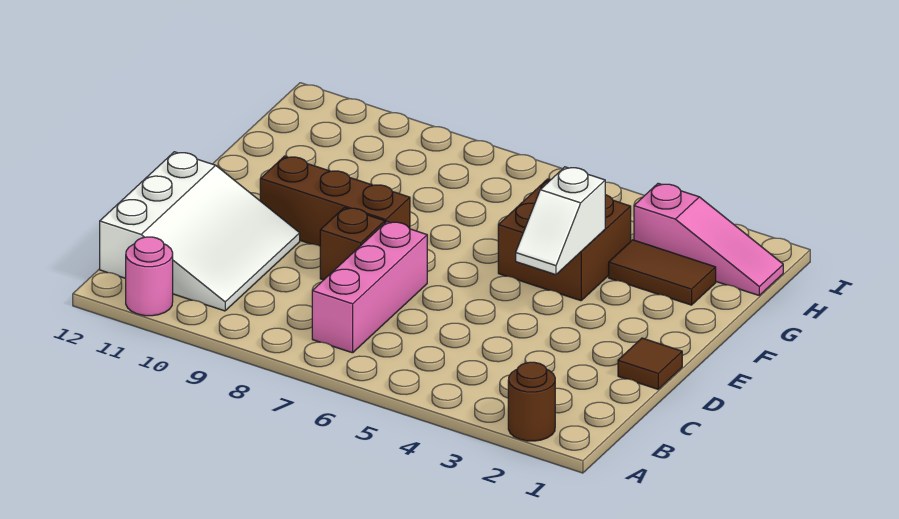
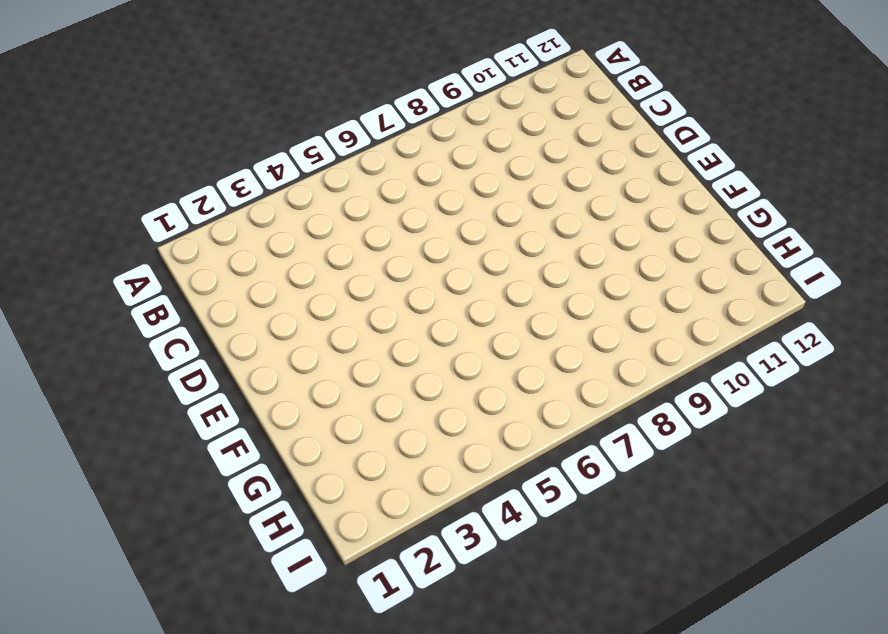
none -> brown round brick A2 level 1
none -> pink round brick A11 level 1

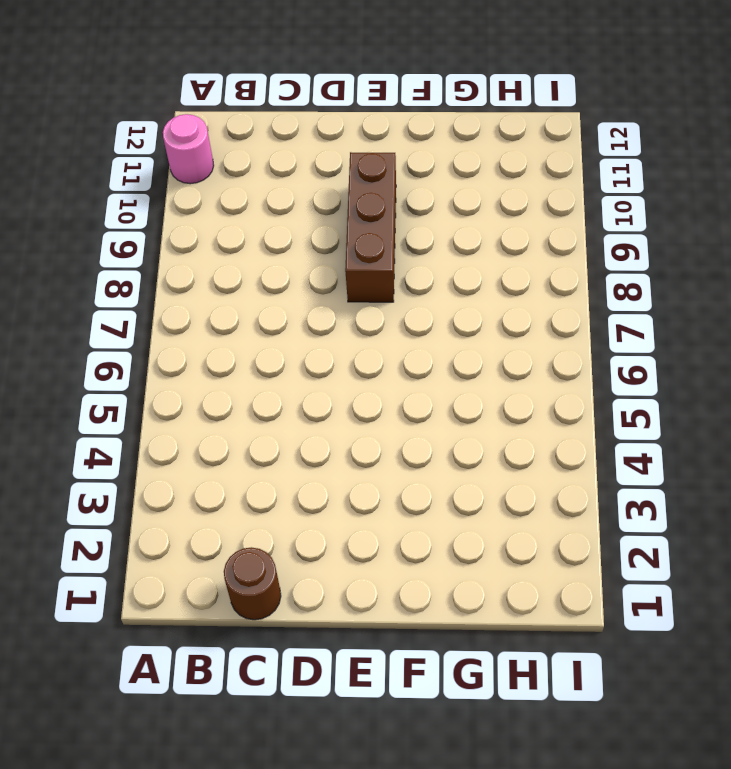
brown round brick C1 level 1 -> brown round brick A2 level 1
none -> pink brick B7:D7 level 1
none -> white slope B10:D12 level 1 top 12

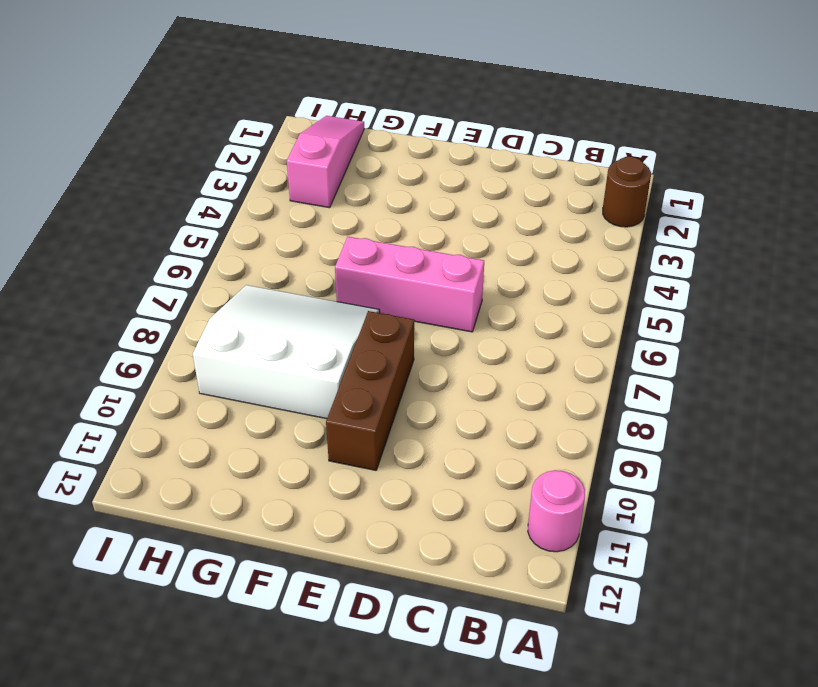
pink brick D6:F6 level 1 -> pink brick B7:D7 level 1
white slope F7:H9 level 1 top 9 -> white slope B10:D12 level 1 top 12
none -> brown tile D1 level 1
none -> brown brick D8 level 1

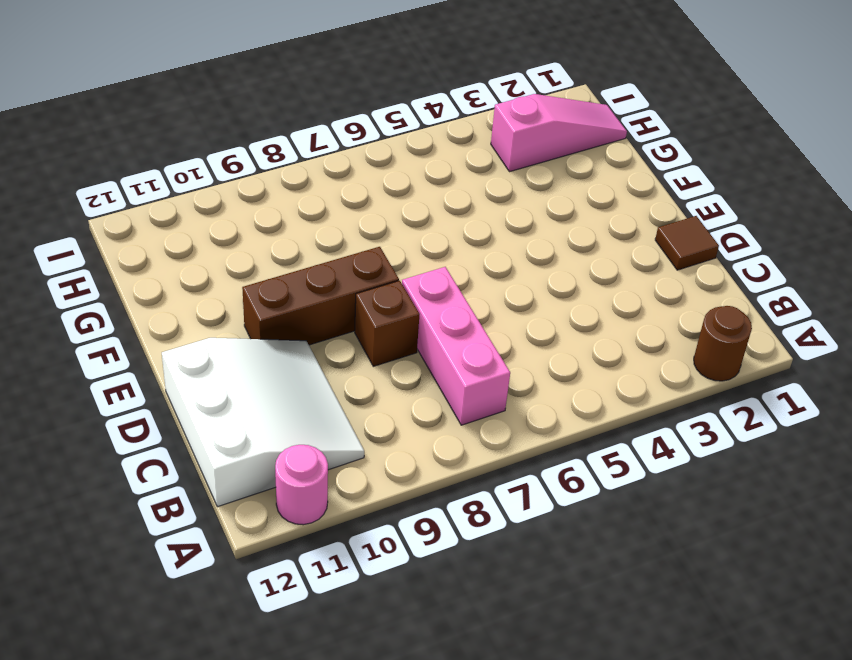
none -> brown brick F4:G5 level 1
none -> brown tile G2:G3 level 1

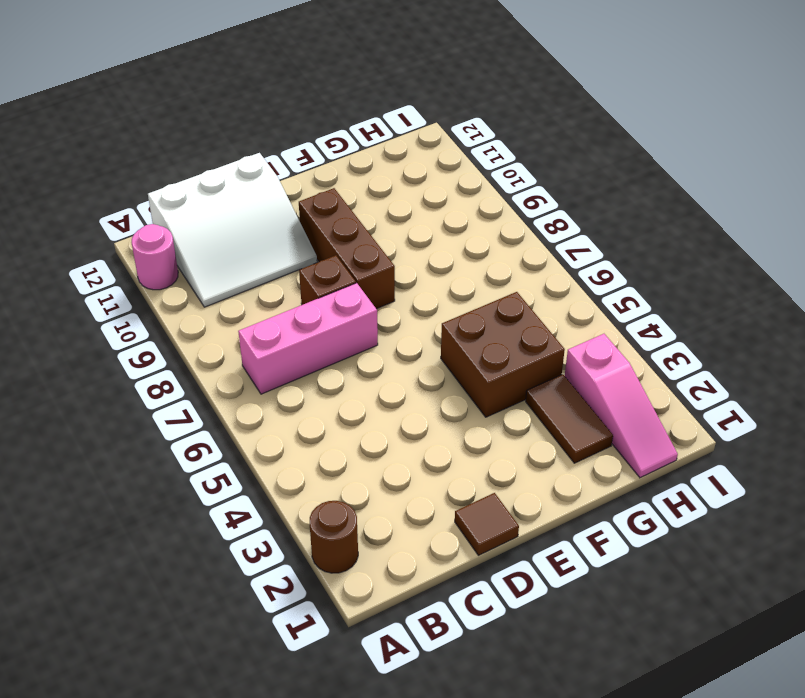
none -> white slope E4:F4 level 2 top F

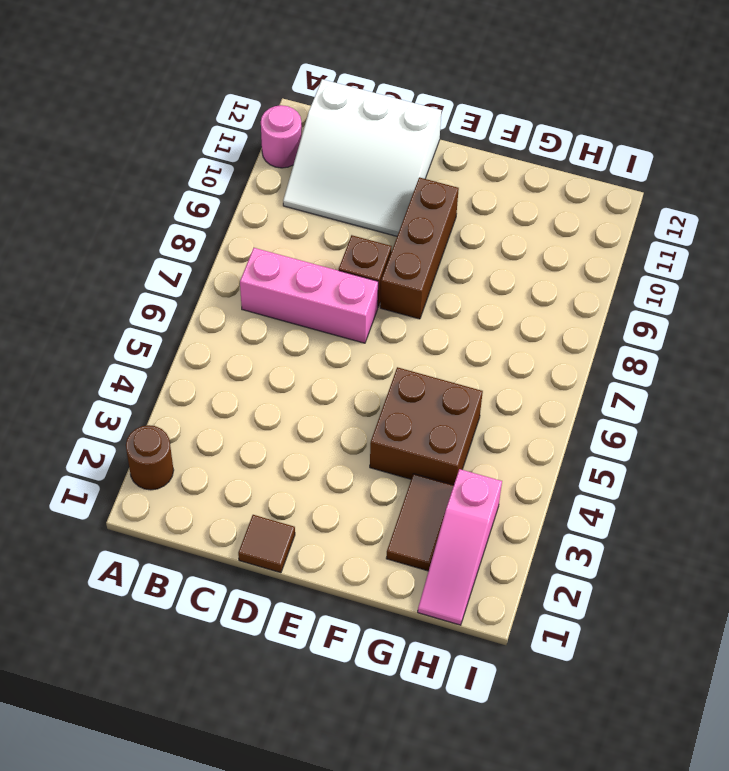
none -> white slope E4:F4 level 2 top F

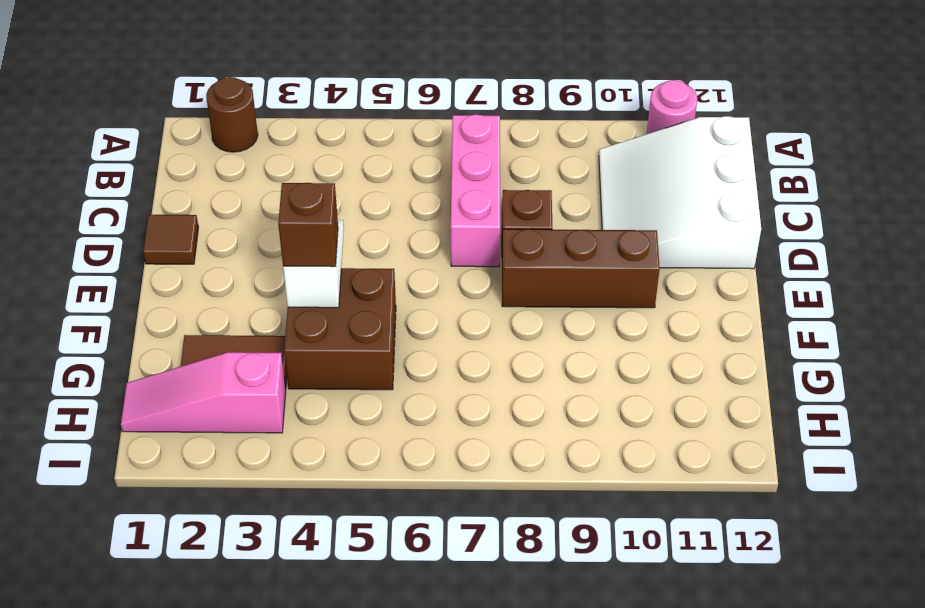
brown brick F4 level 3 -> none

